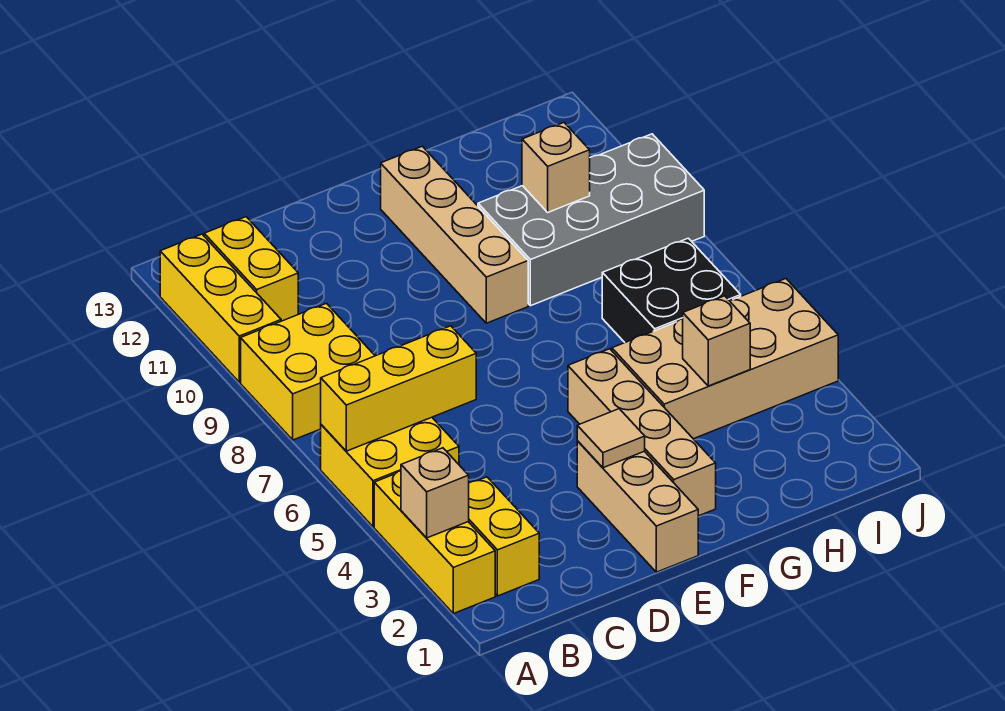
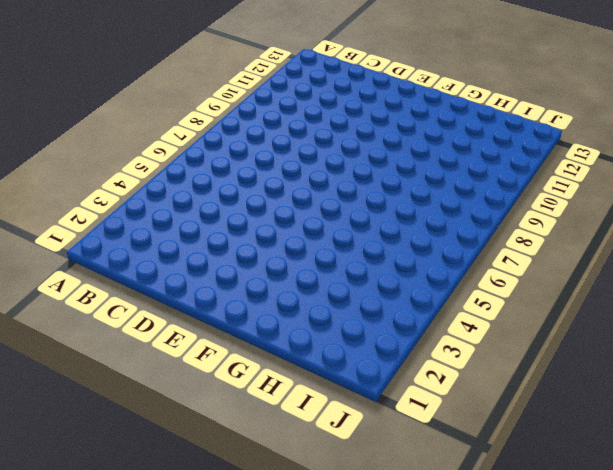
none -> yellow brick A2:A4 level 1
none -> yellow brick A5:B6 level 1
none -> yellow brick A8:B9 level 1

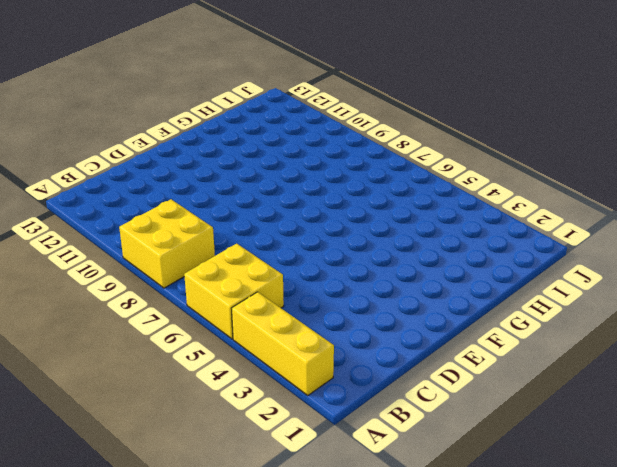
none -> yellow brick A10:A12 level 1
none -> yellow brick B2:B3 level 1
none -> yellow brick B11:B12 level 1

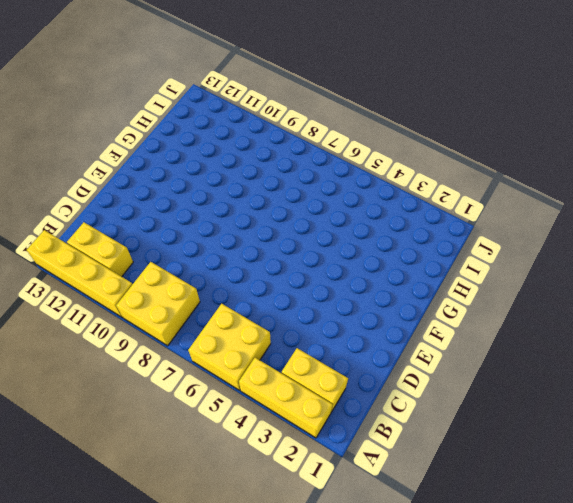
yellow brick A10:A13 level 1 -> yellow brick A10:A12 level 1
none -> tan brick E1:E3 level 1
none -> tan brick F2:F5 level 1
none -> tan brick F9:F12 level 1

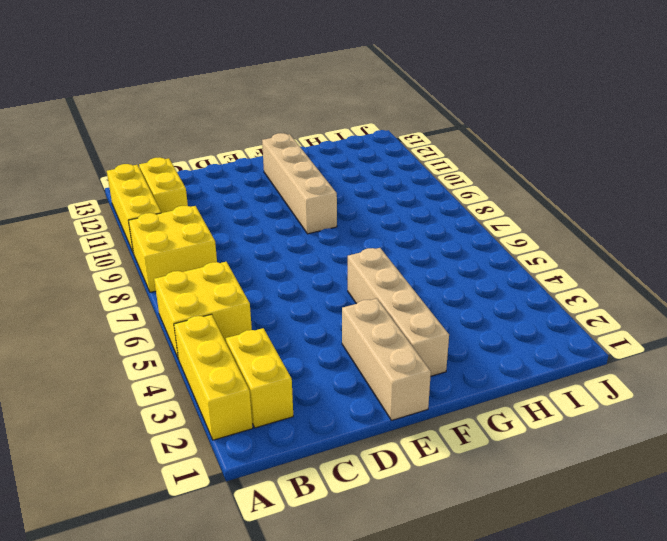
none -> tan brick G4:J5 level 1
none -> grey brick G9:J10 level 1
none -> black brick H6:I7 level 1

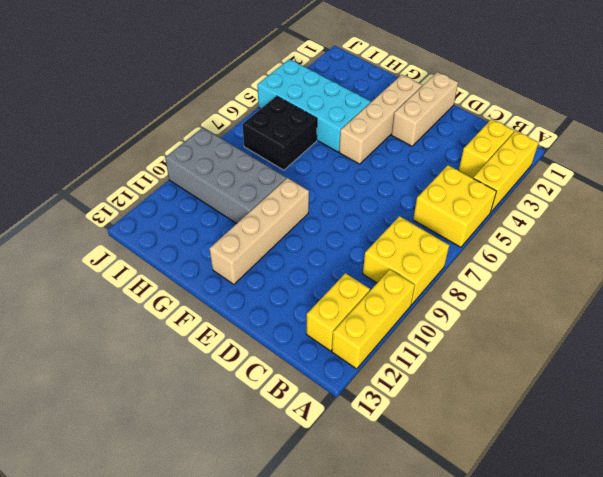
cyan brick G4:J5 level 1 -> tan brick G4:J5 level 1
none -> tan brick A3 level 2
none -> yellow brick A6:C6 level 2
none -> tan tile E3 level 2

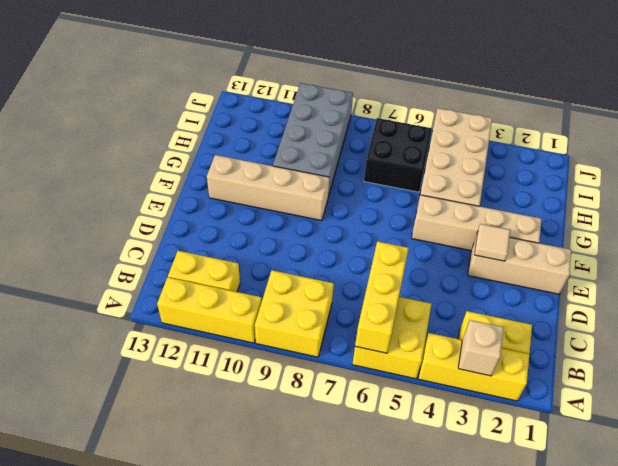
none -> tan brick H4 level 2
none -> tan brick H10 level 2

